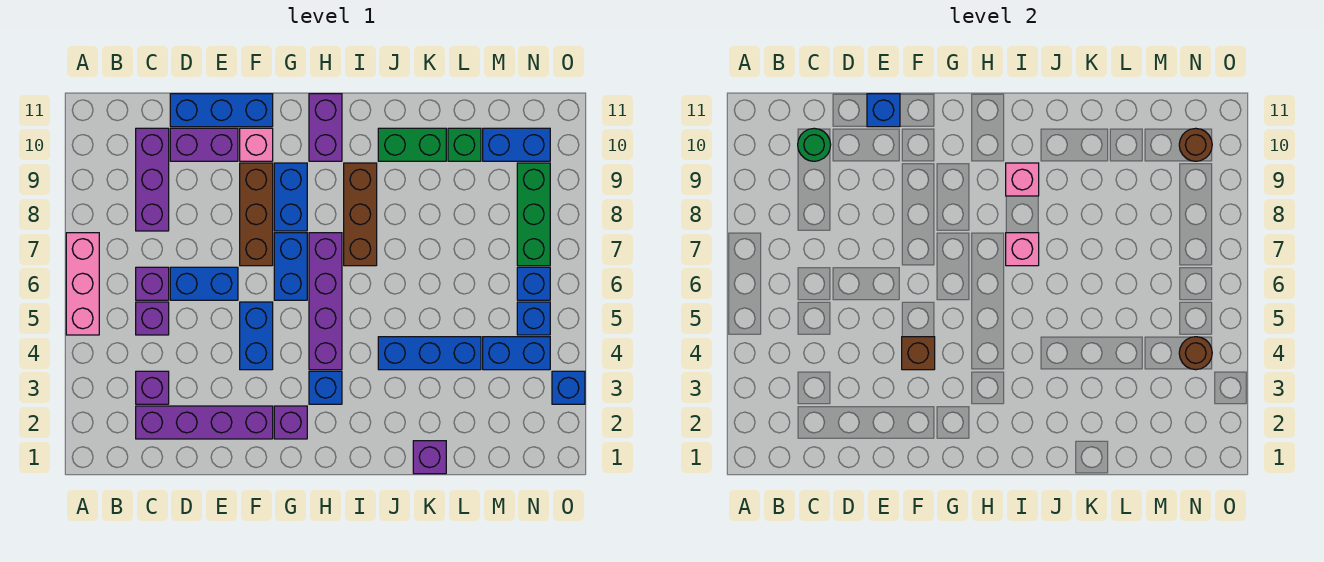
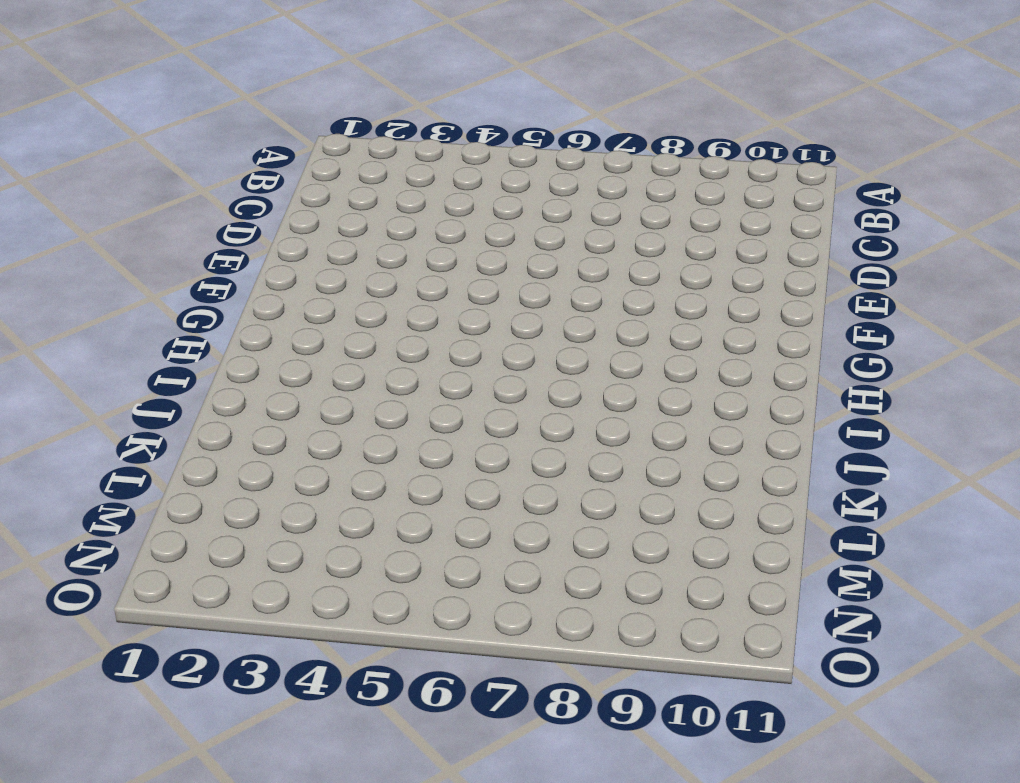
none -> pink brick A5:A7 level 1
none -> purple brick C2:F2 level 1
none -> purple brick C3 level 1
none -> purple brick C5 level 1

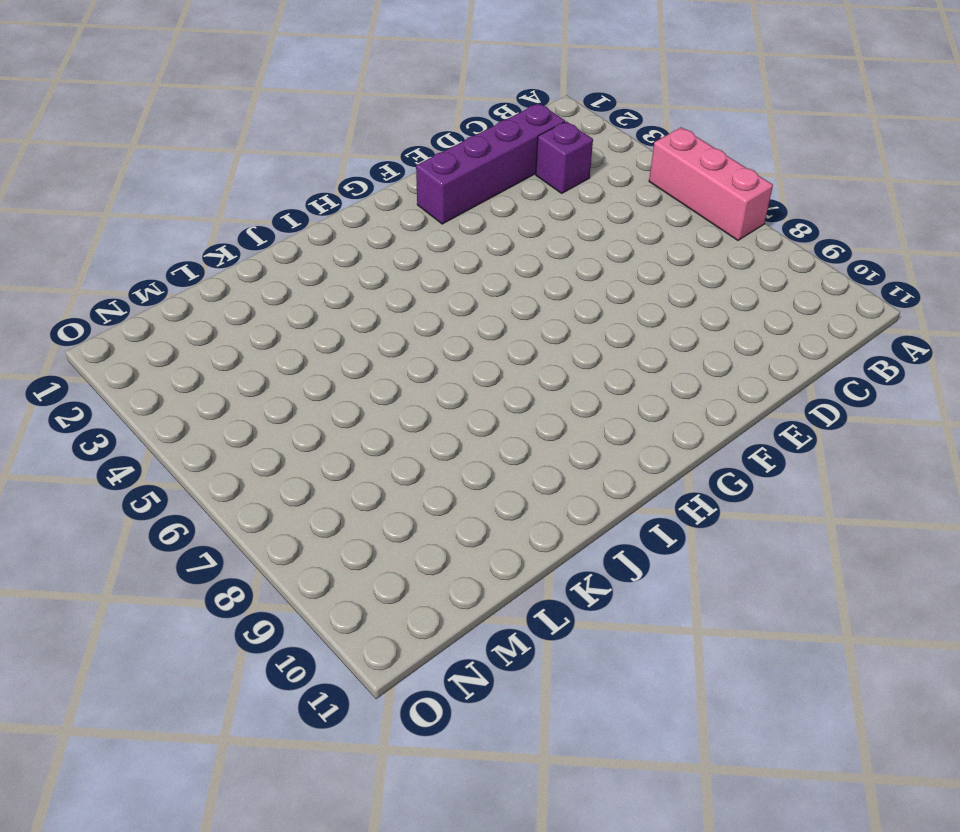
none -> purple brick C5 level 1
none -> purple brick C6 level 1
none -> purple brick C8:C10 level 1
none -> blue brick D6:E6 level 1

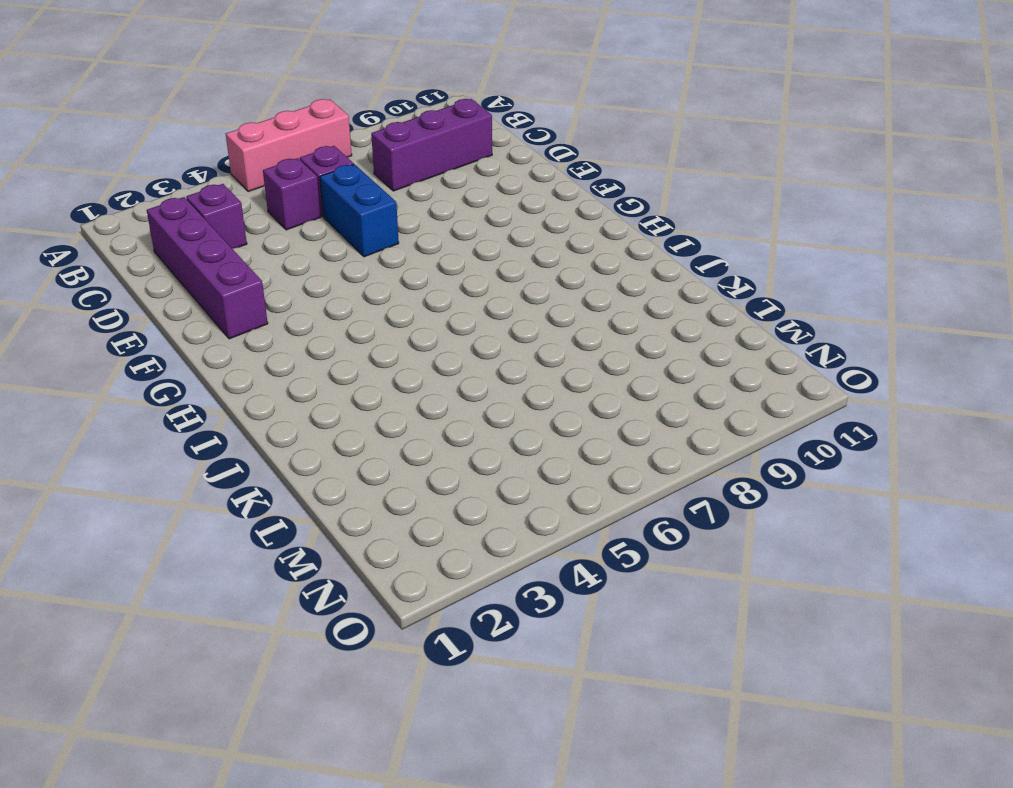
none -> purple brick D10:E10 level 1
none -> blue brick D11:F11 level 1
none -> blue brick F4:F5 level 1
none -> brown brick F7:F9 level 1

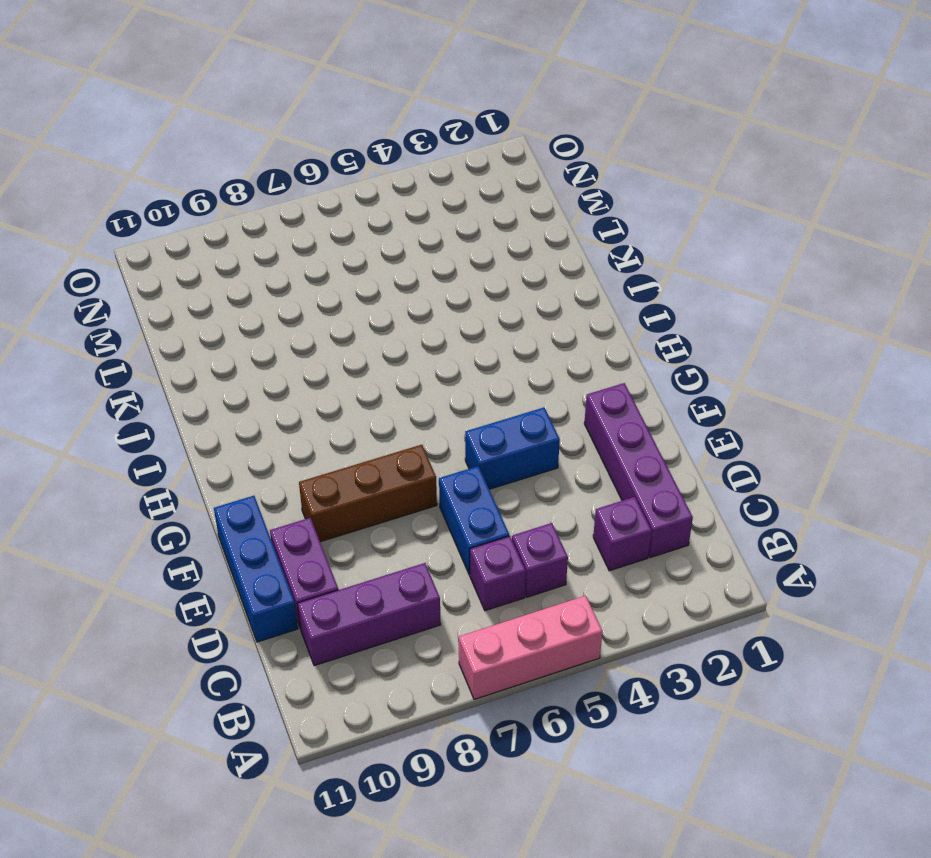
none -> pink brick F10 level 1
none -> purple brick G2 level 1
none -> blue brick G6:G7 level 1
none -> blue brick G8:G9 level 1

